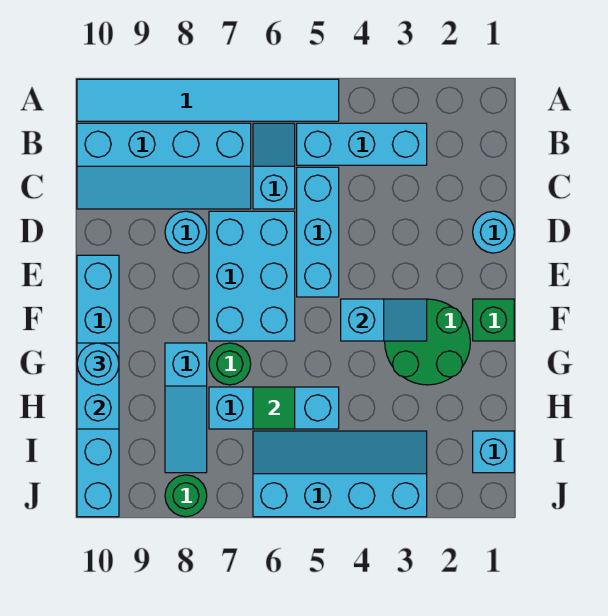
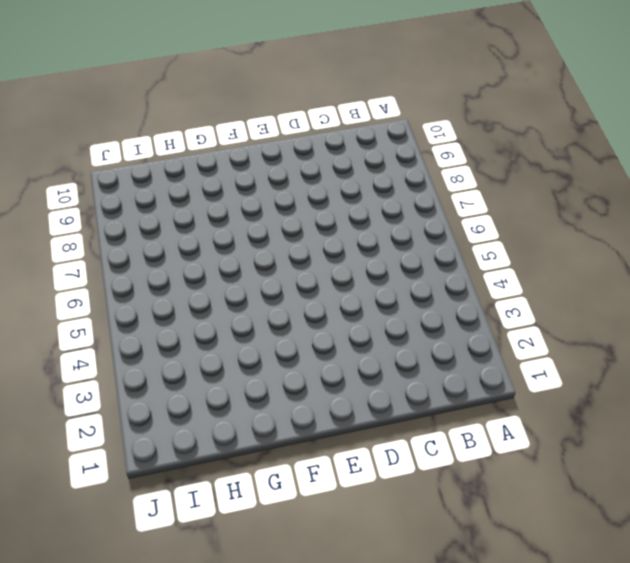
none -> cyan tile A5:A10 level 1
none -> cyan brick B3:B5 level 1
none -> cyan slope B6:C6 level 1 top C

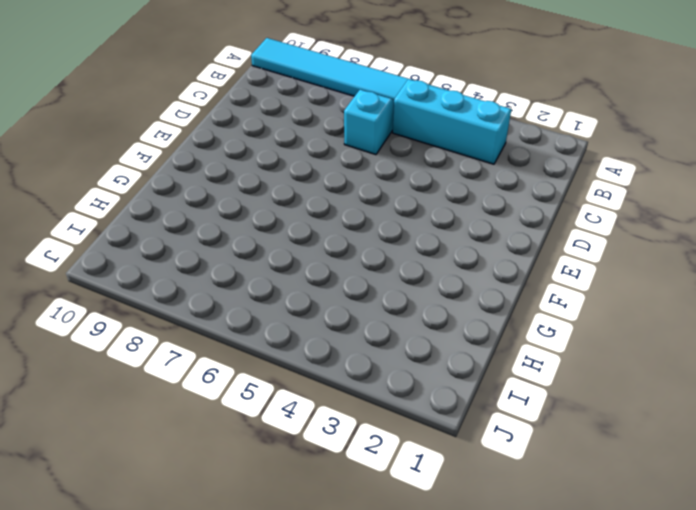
none -> cyan slope B7:C10 level 1 top B
none -> cyan brick C5:E5 level 1
none -> cyan round brick D1 level 1

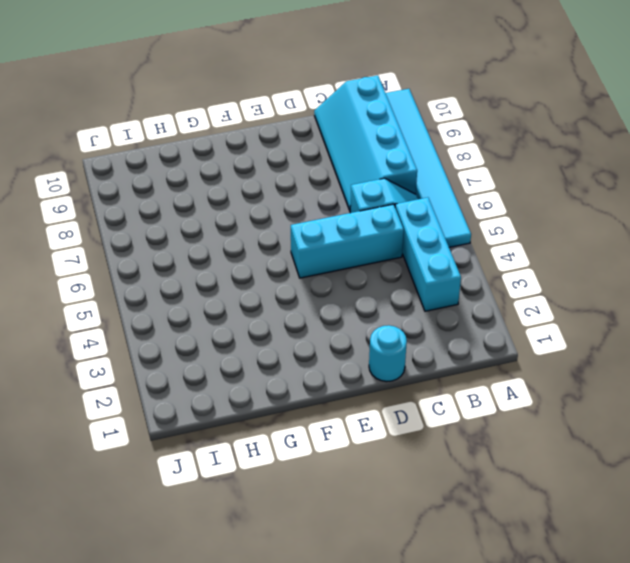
none -> cyan brick D6:F7 level 1
none -> cyan round brick D8 level 1
none -> cyan brick E10:J10 level 1

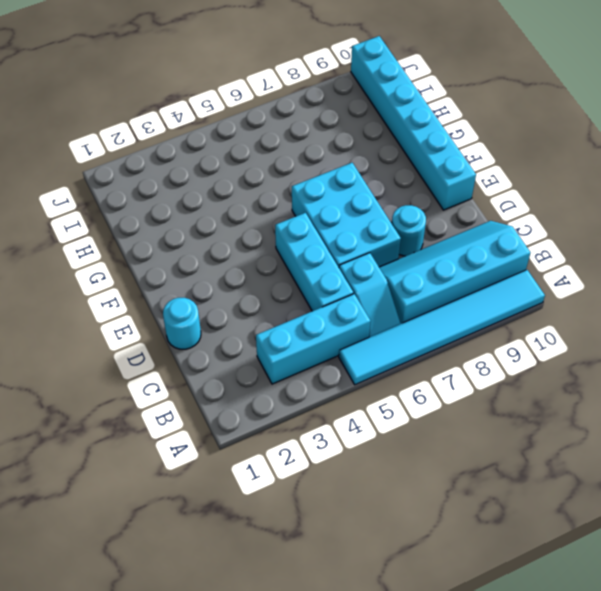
none -> green brick F1 level 1
none -> green round brick F2:G3 level 1
none -> green round brick G7 level 1

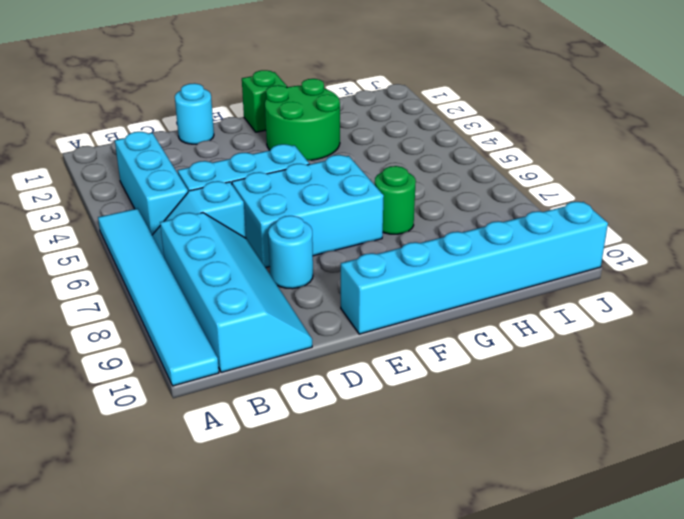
none -> cyan slope G8:I8 level 1 top G
none -> cyan brick H5:H7 level 1
none -> cyan brick I1 level 1

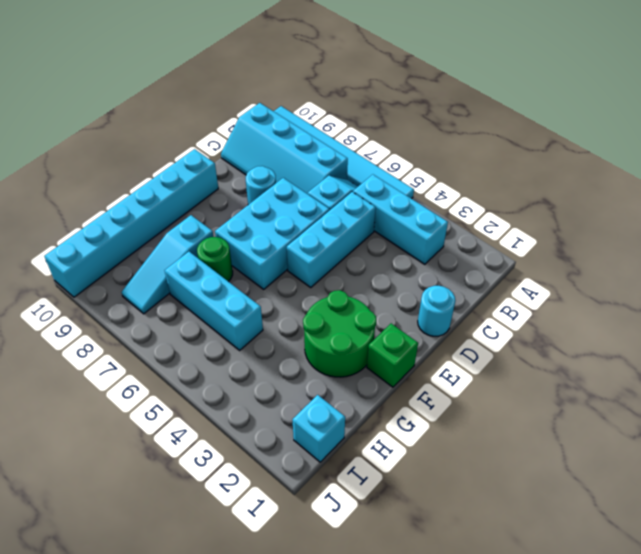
none -> cyan slope I3:J6 level 1 top J
none -> green round brick J8 level 1
none -> cyan slope F3:F4 level 2 top 4

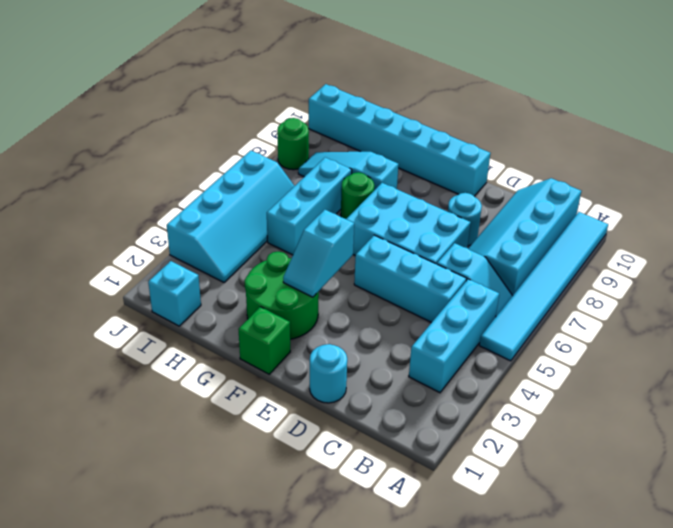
none -> cyan brick G10:H10 level 2
none -> green tile H6 level 2
none -> cyan round brick G10 level 3

